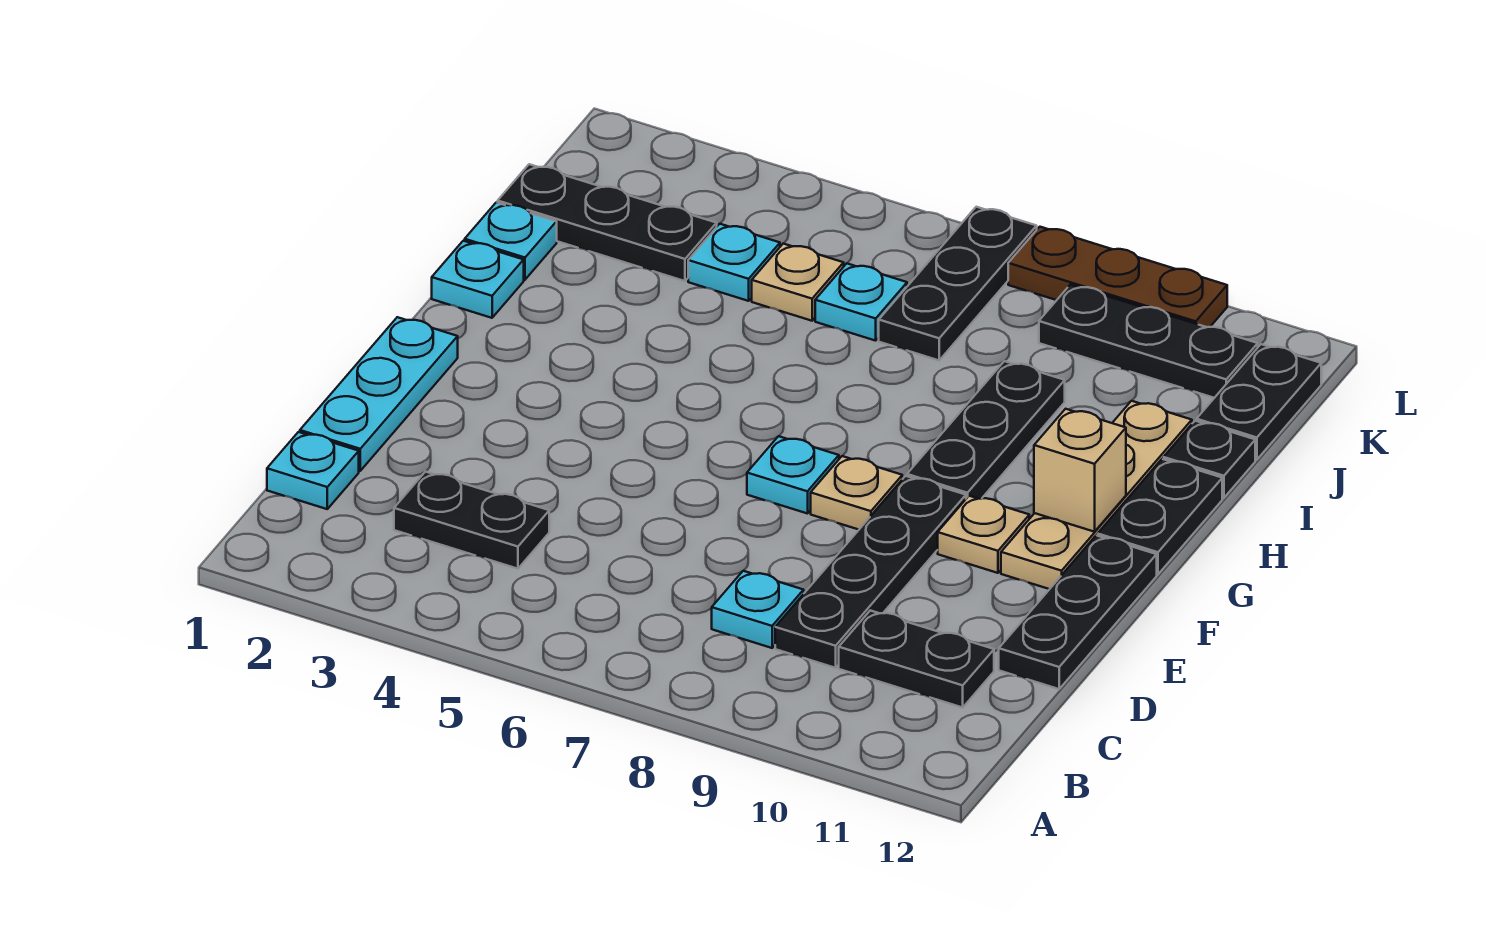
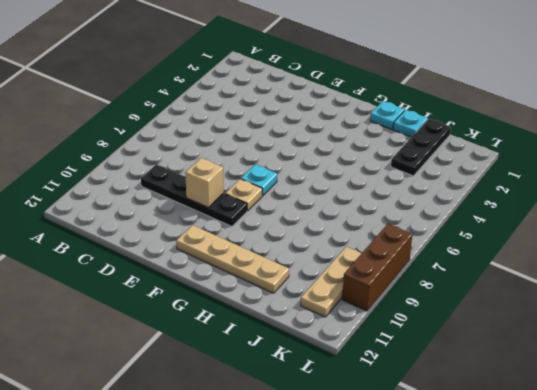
tan brick E9 level 2 -> tan brick G11 level 2
tan plate K9:K11 level 1 -> black plate K9:K11 level 1
brown brick L8:L10 level 1 -> brown plate L8:L10 level 1
none -> cyan plate C1 level 1
none -> black plate C3:C4 level 1
none -> cyan plate C8 level 1

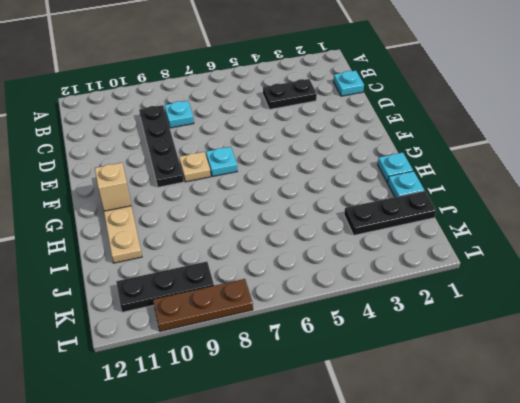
none -> black plate C10:C11 level 1
none -> cyan plate D1:F1 level 1
none -> black plate D12:F12 level 1

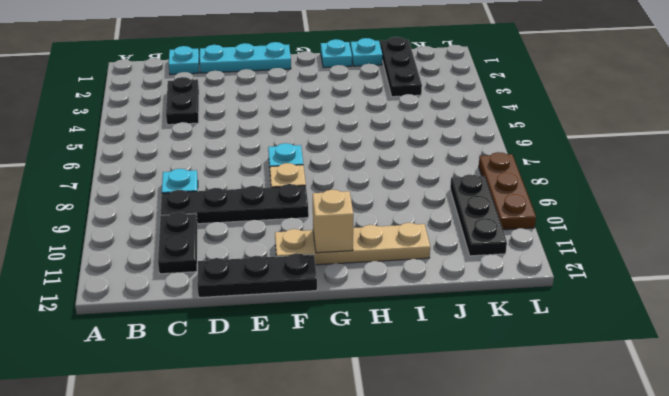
none -> tan plate F10 level 1
none -> black plate G9:I9 level 1
none -> black plate G12:H12 level 1

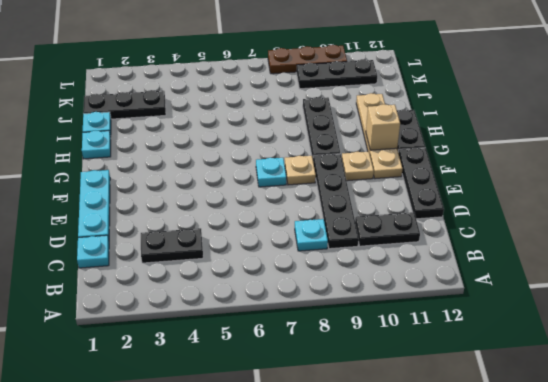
none -> black plate I12 level 1
none -> cyan plate J4 level 1
none -> tan plate J5 level 1

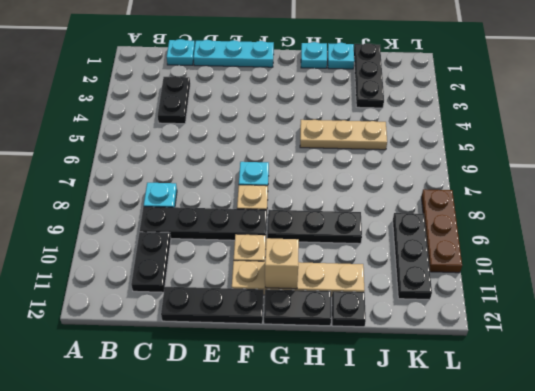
tan plate H5:J5 level 1 -> tan plate J5 level 1
none -> cyan plate J4 level 1
none -> cyan plate J6 level 1
none -> black plate J7:L7 level 1

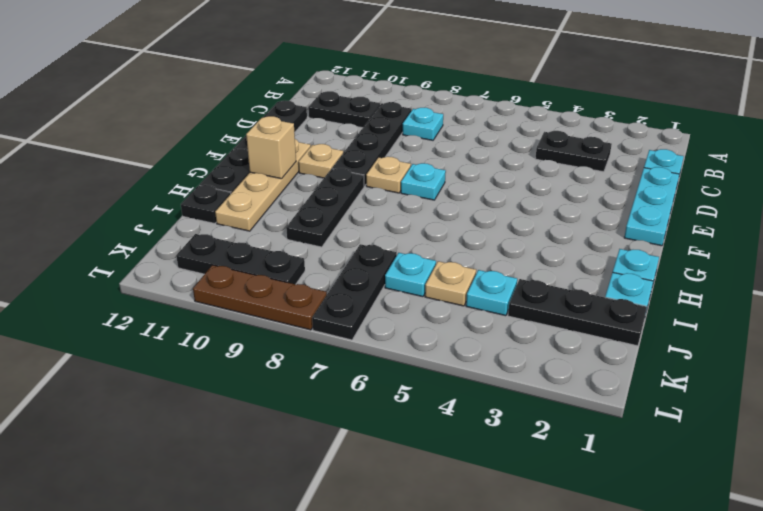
none -> black plate J12:K12 level 1

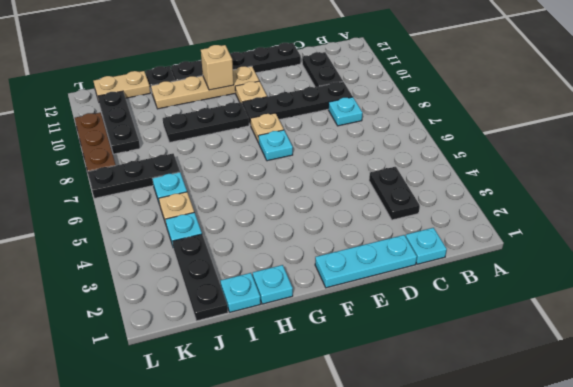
tan plate J12:K12 level 1 -> black plate J12:K12 level 1

